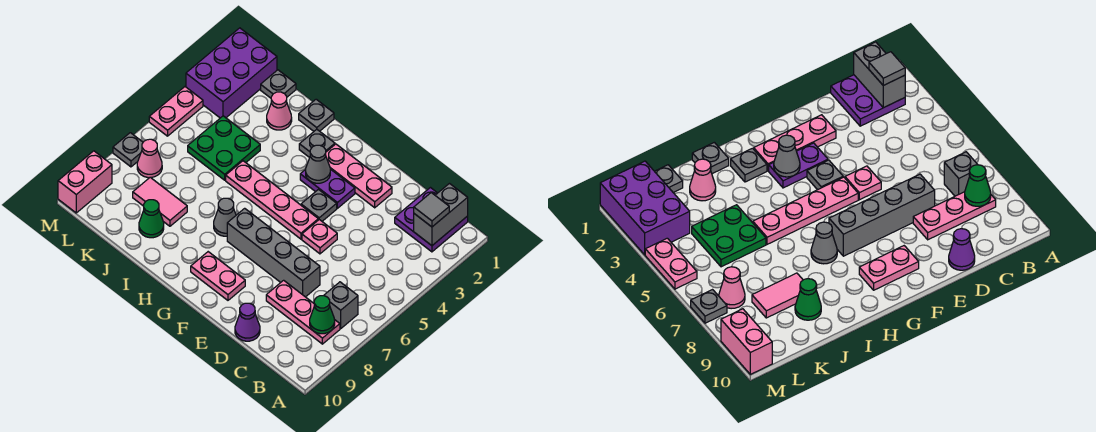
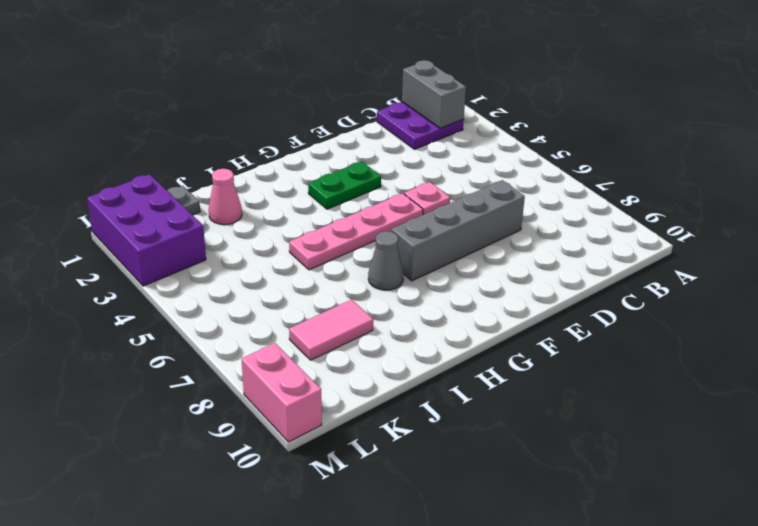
green plate F3:G3 level 1 -> purple plate F3:G3 level 1
none -> grey brick B7 level 1
none -> pink plate B8:D8 level 1
none -> purple cone D10 level 1

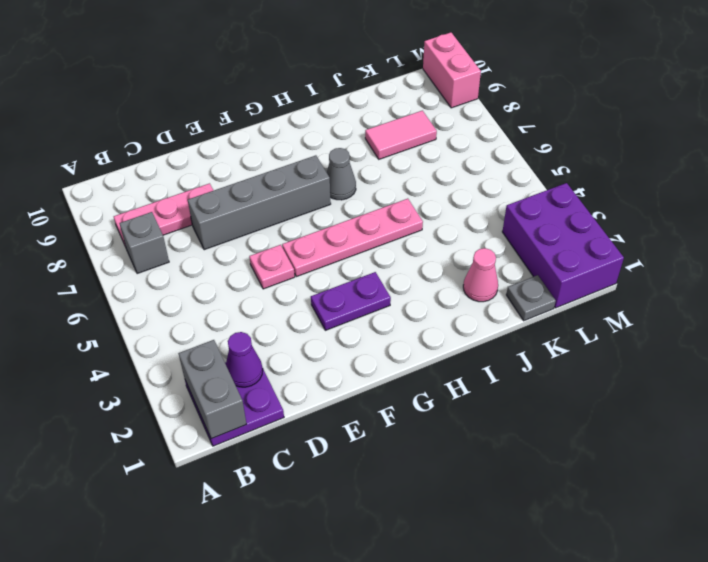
purple cone C2 level 2 -> purple cone D10 level 1
none -> pink plate E2:G2 level 1
none -> grey plate F4 level 1
none -> pink plate F9:G9 level 1

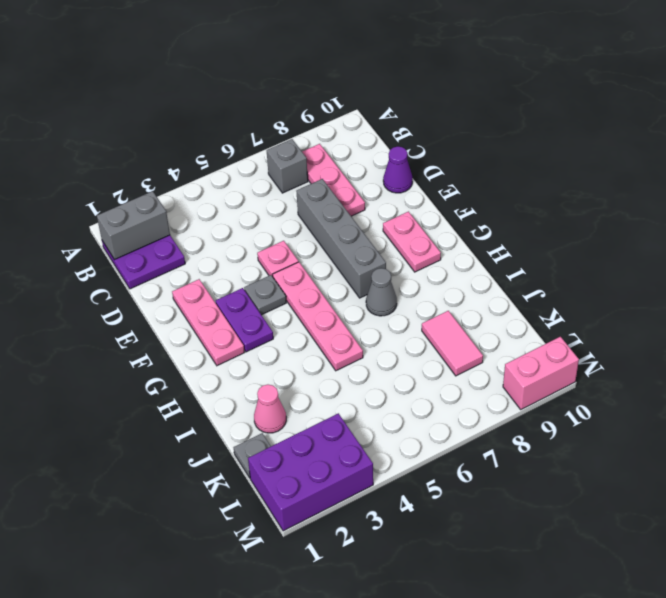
none -> grey plate H2 level 1
none -> grey plate I1 level 1
none -> green plate J4:K5 level 1

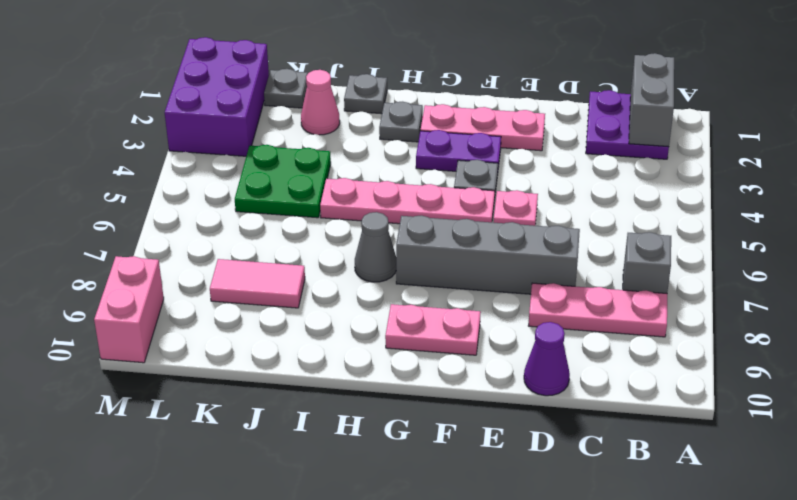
none -> green cone J9 level 1
none -> pink cone L7 level 1
none -> pink plate M4:M5 level 1

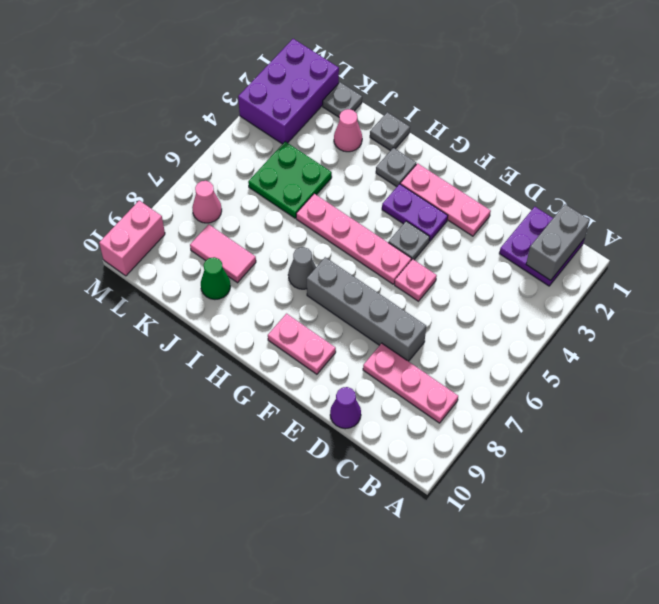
none -> grey brick B7 level 1
none -> pink plate M4:M5 level 1
none -> grey plate M7 level 1

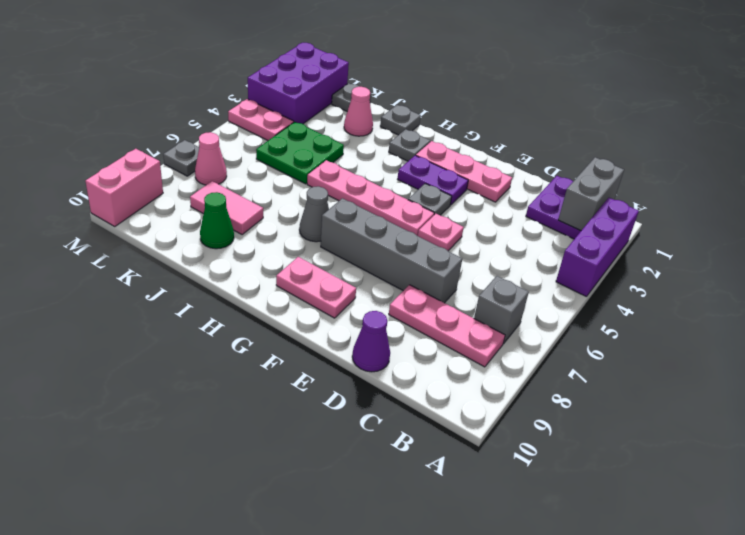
purple brick A2:A4 level 1 -> none
pink plate L4:M4 level 1 -> pink plate M4:M5 level 1
none -> green cone B8 level 2
none -> grey cone G3 level 2
none -> grey tile B2 level 3

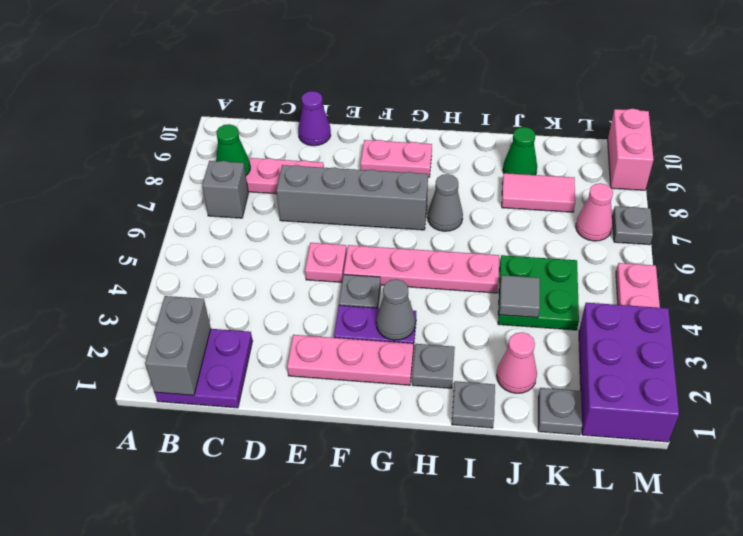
grey tile J4 level 2 -> grey tile B2 level 3

